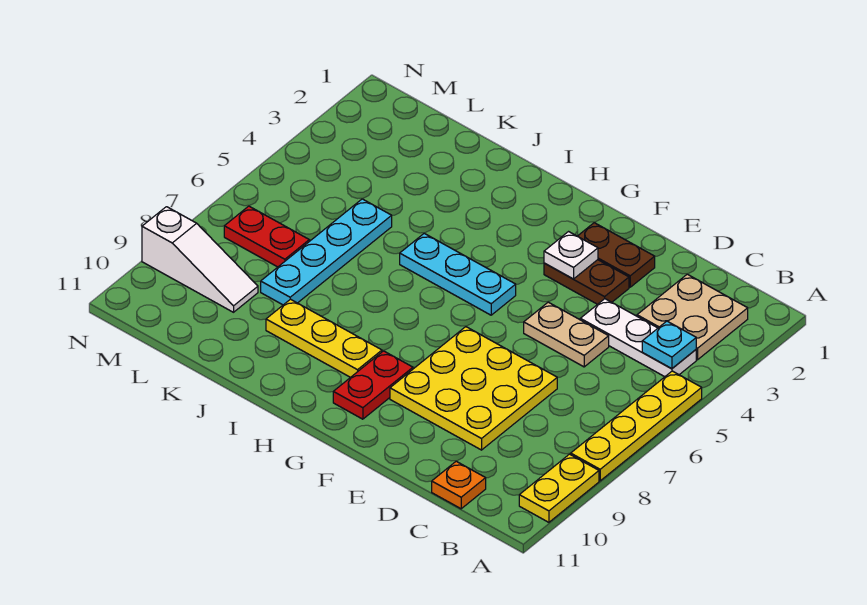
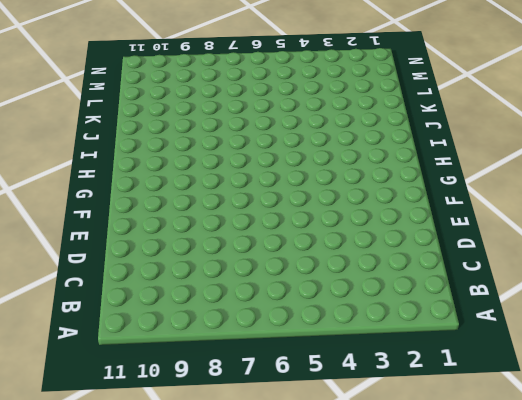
none -> yellow plate A5:A8 level 1
none -> yellow plate A9:A10 level 1
none -> tan plate B2:C3 level 1

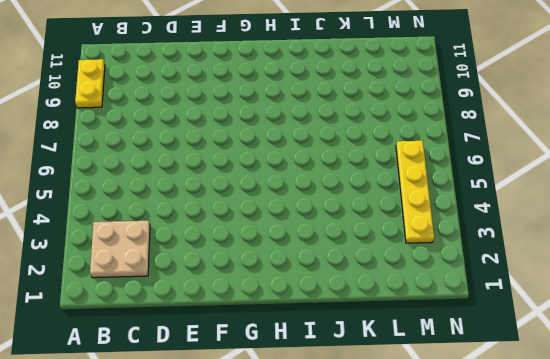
yellow plate M3:M6 level 1 -> yellow plate A5:A8 level 1
none -> white plate B4:D4 level 1
none -> orange plate C11 level 1
none -> tan plate D5:E5 level 1

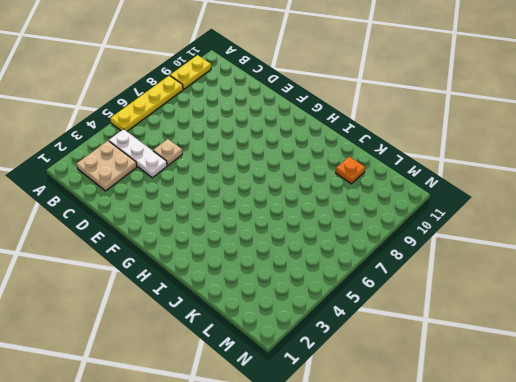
tan plate D5 level 1 -> tan plate D5:E5 level 1
orange plate K10 level 1 -> orange plate C11 level 1
none -> yellow plate D7:F9 level 1
none -> brown plate E2:F2 level 1
none -> brown plate E3:F3 level 1

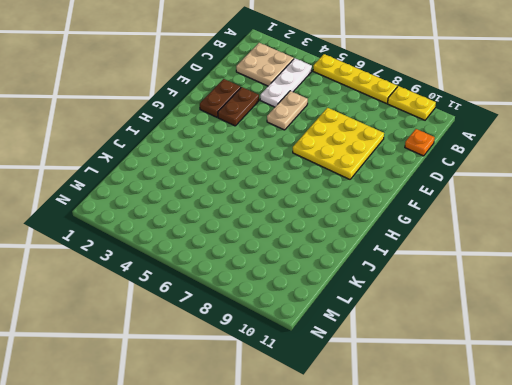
none -> cyan plate G5:I5 level 1
none -> red plate G9:G10 level 1
none -> yellow plate H9:J9 level 1

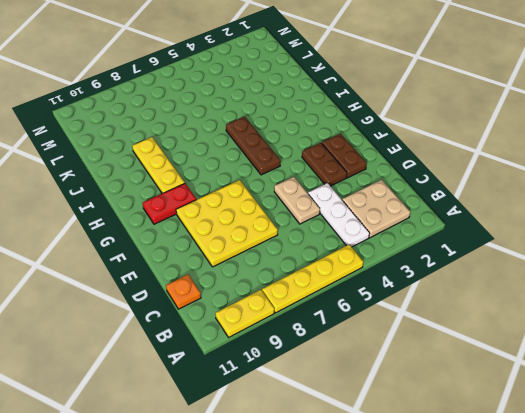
brown plate G5:I5 level 1 -> cyan plate G5:I5 level 1
none -> cyan plate K5:K8 level 1
none -> red plate L7:M7 level 1
none -> white slope L9:N9 level 1 top N

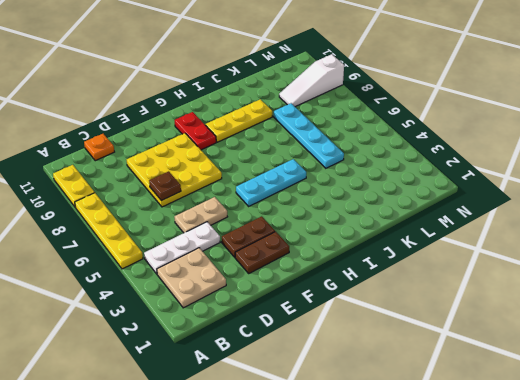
brown plate D7 level 2 -> none
none -> red plate L7:M7 level 1
none -> cyan plate B4 level 2
none -> white plate F3 level 2

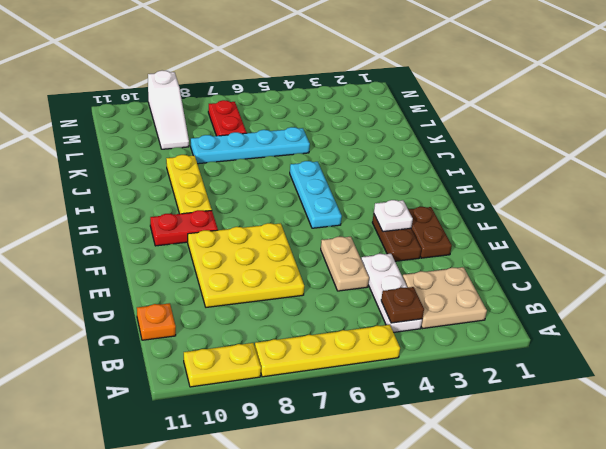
brown plate B4 level 2 -> cyan plate B4 level 2

